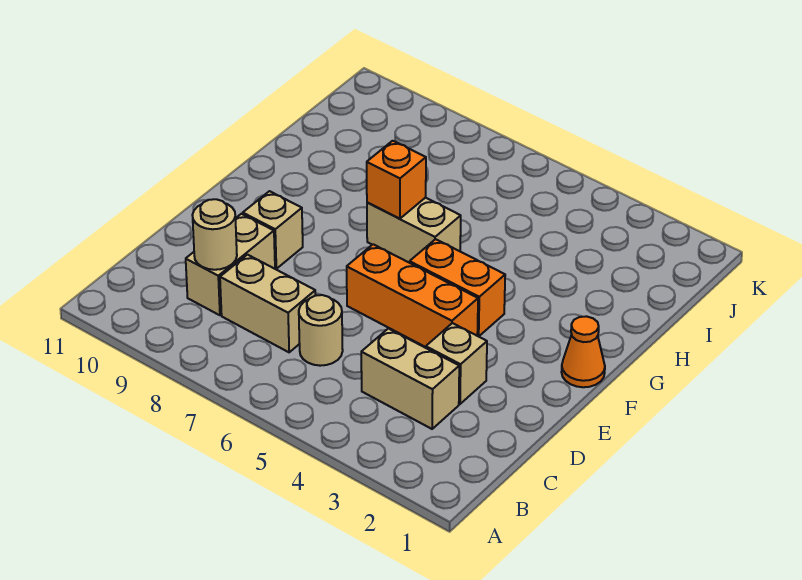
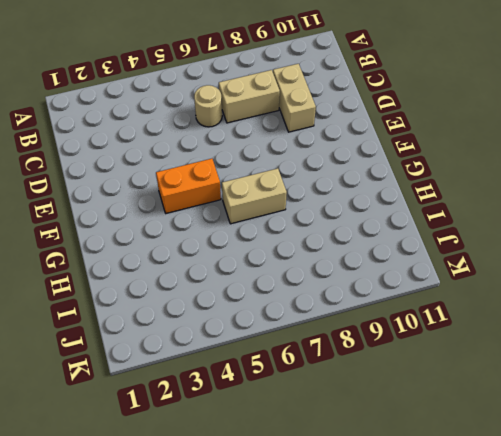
none -> tan brick C3:C4 level 1
none -> tan brick D3 level 1
none -> orange brick E4:E6 level 1

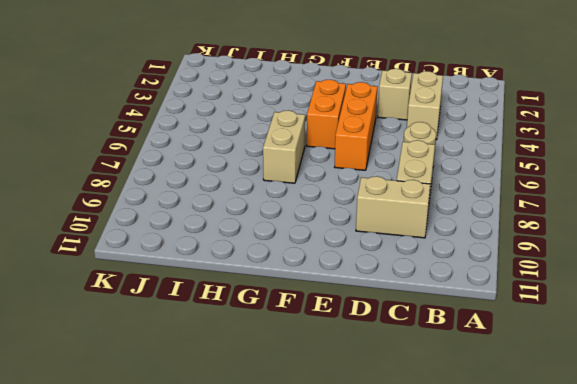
none -> tan brick E9 level 1
none -> orange cone F1 level 1
none -> tan round brick C9 level 2

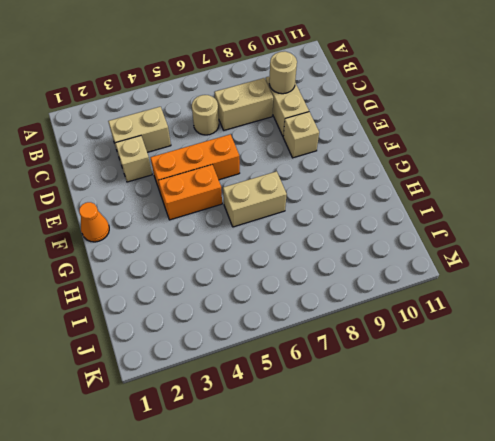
none -> orange brick G7 level 2

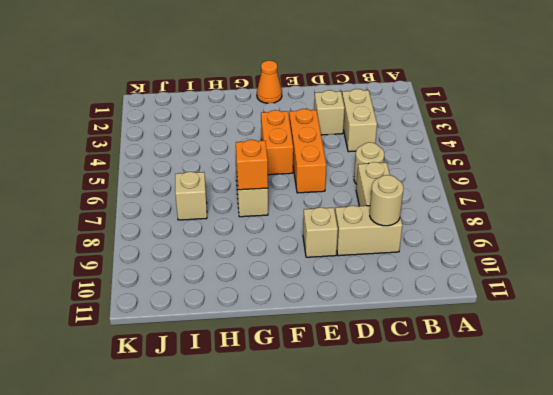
tan brick I7 level 1 -> none

